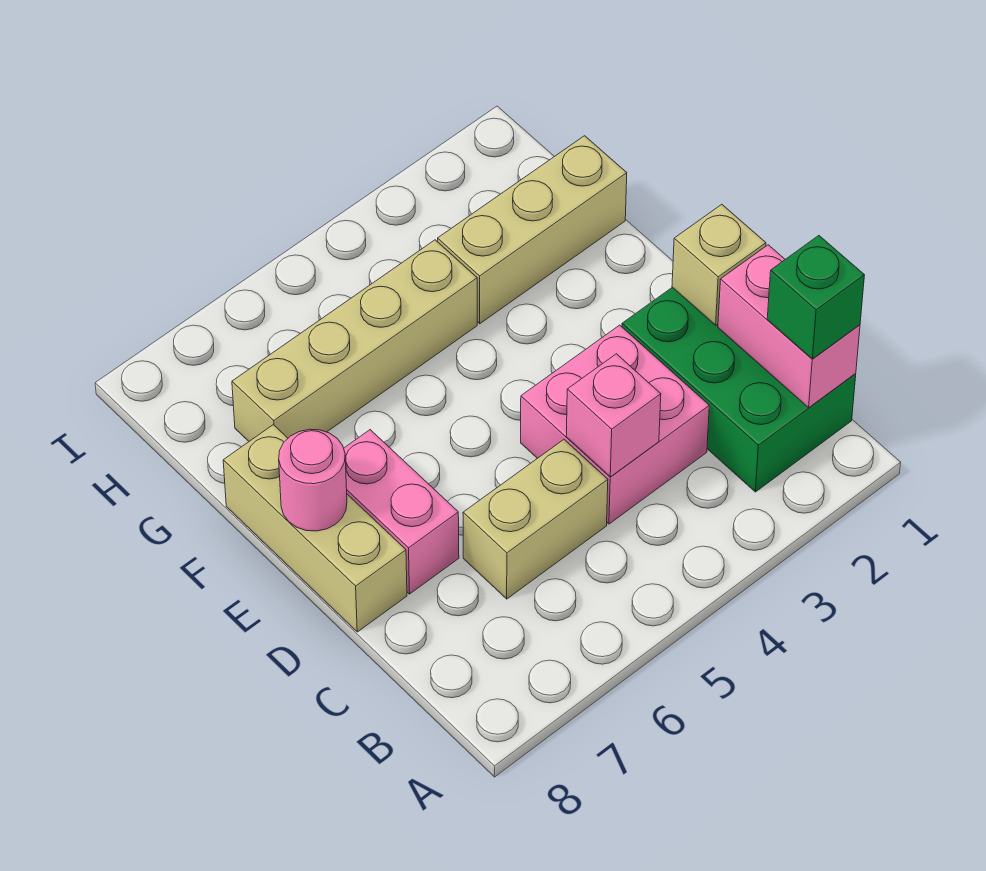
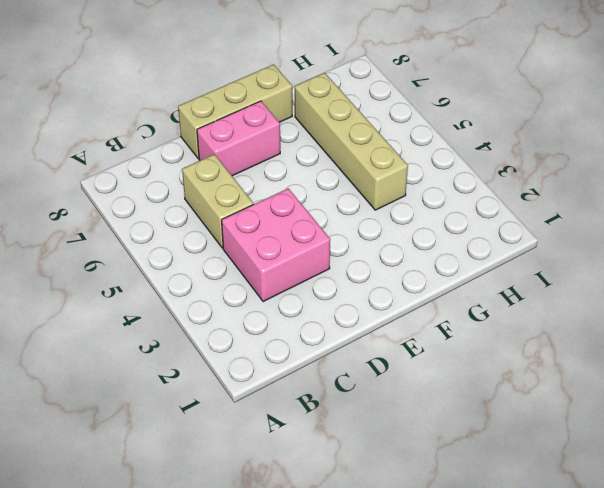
none -> green brick B1:D2 level 1
none -> tan brick G1:G3 level 1
none -> pink brick B1:C1 level 2

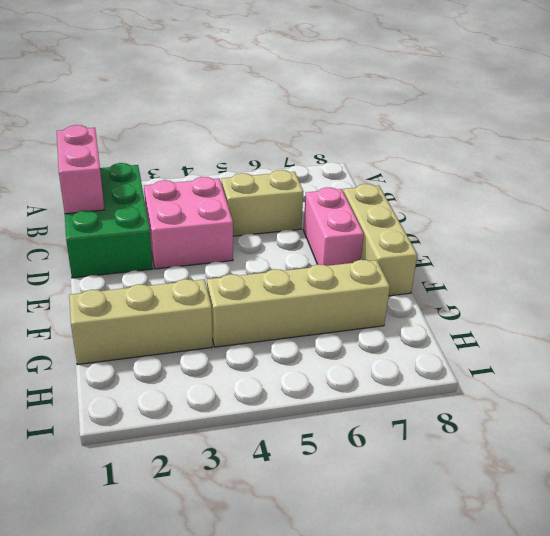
none -> pink brick C4 level 2
none -> tan brick D1 level 2
none -> pink round brick E8 level 2

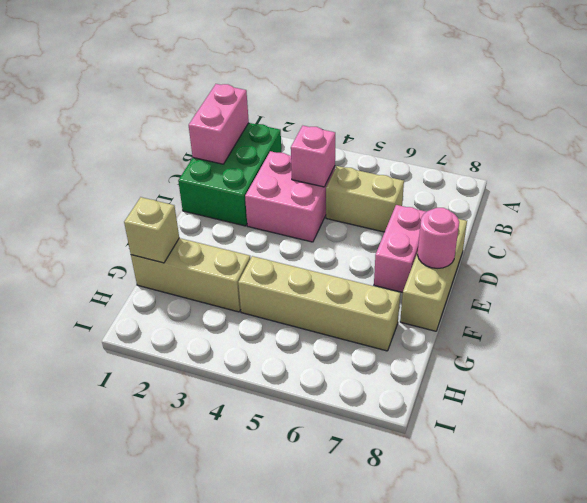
tan brick G1 level 2 -> tan brick D1 level 2
none -> green brick B1 level 3

